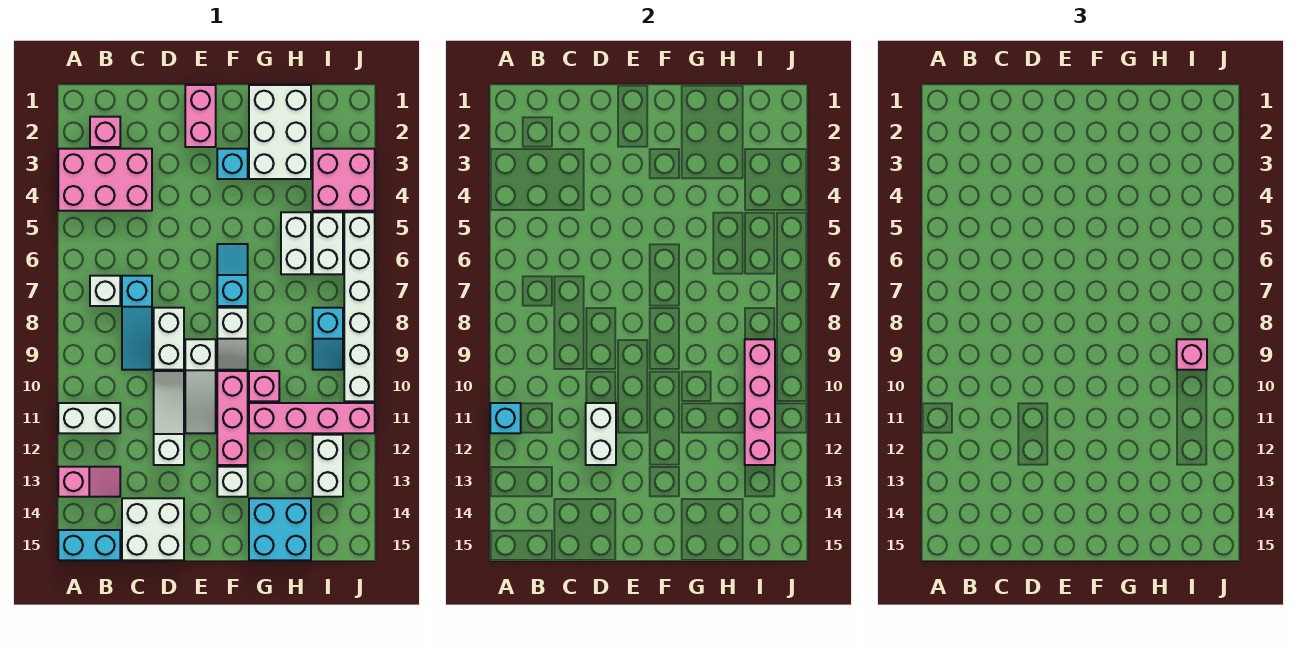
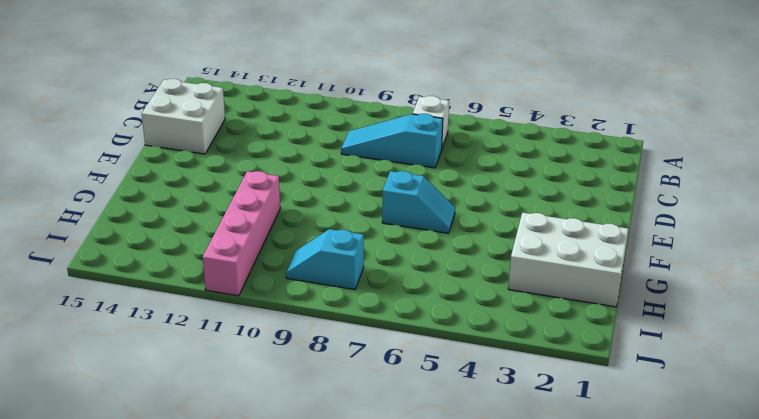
none -> pink brick A3:C4 level 1
none -> white brick A11:B11 level 1
none -> pink slope A13:B13 level 1 top A
none -> cyan brick A15:B15 level 1

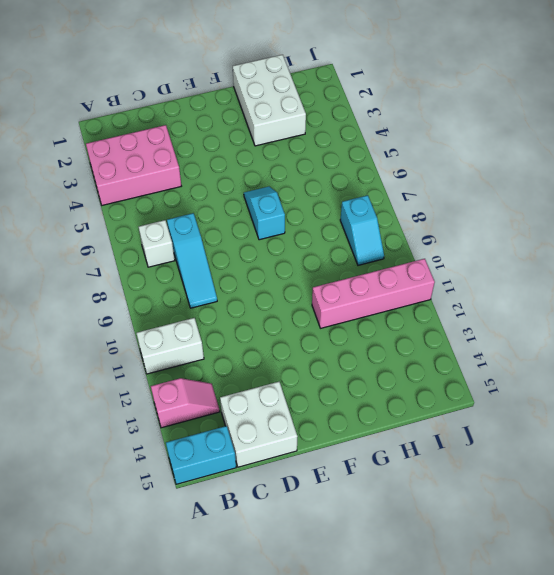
none -> pink brick B2 level 1
none -> white brick D8:D9 level 1
none -> white slope D10:D12 level 1 top 12
none -> pink brick E1:E2 level 1

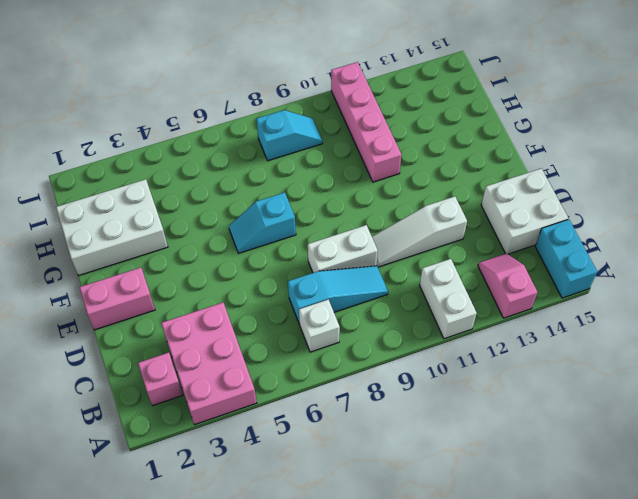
none -> white slope E9:E11 level 1 top 9
none -> cyan brick F3 level 1
none -> white slope F8:F9 level 1 top 8
none -> pink brick F10:F12 level 1

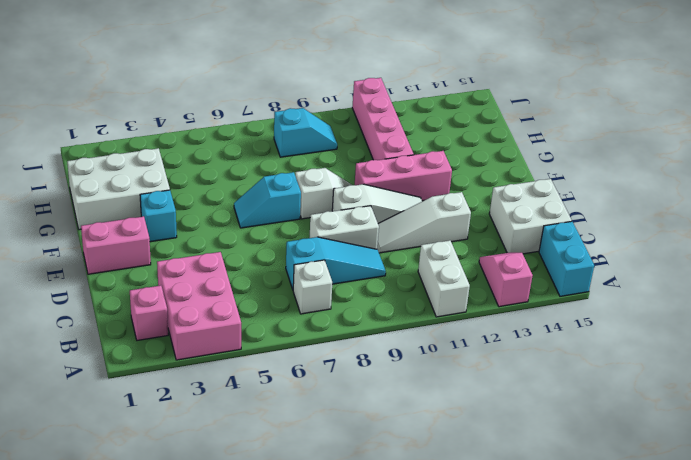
none -> white brick F13 level 1
none -> pink brick G10 level 1
none -> cyan brick G14:H15 level 1
none -> white brick H5:H6 level 1

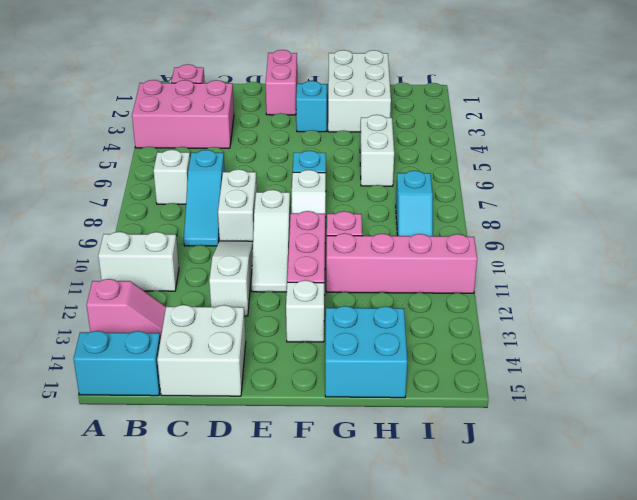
none -> pink brick I3:J4 level 1
none -> white brick I5:I6 level 1
none -> white brick I12:I13 level 1
none -> white brick J5:J10 level 1

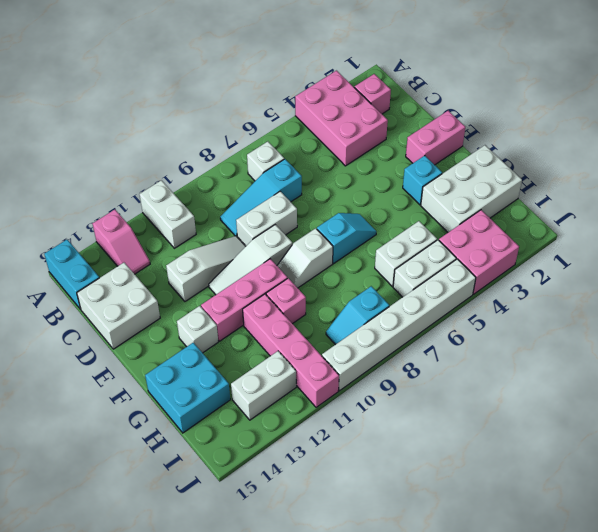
none -> cyan brick A11 level 2
none -> white brick D11:D12 level 2
none -> pink brick I9:I12 level 2
none -> pink brick I9 level 3

